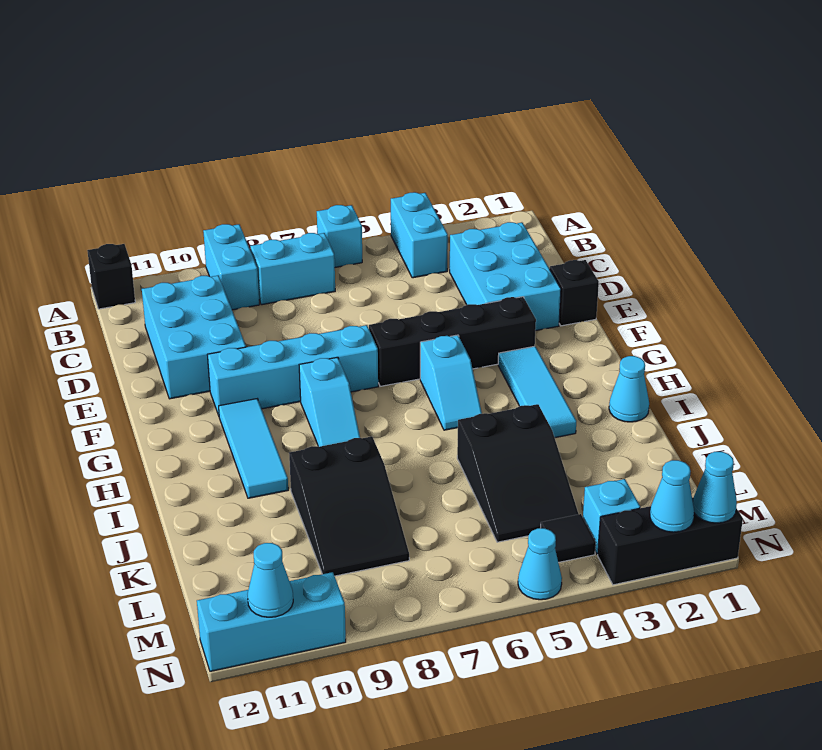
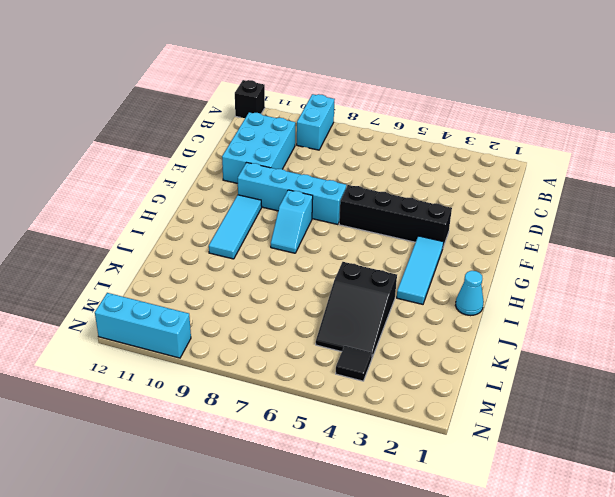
none -> cyan brick A4:B4 level 1
none -> cyan brick A6 level 1
none -> cyan brick B7:B8 level 1

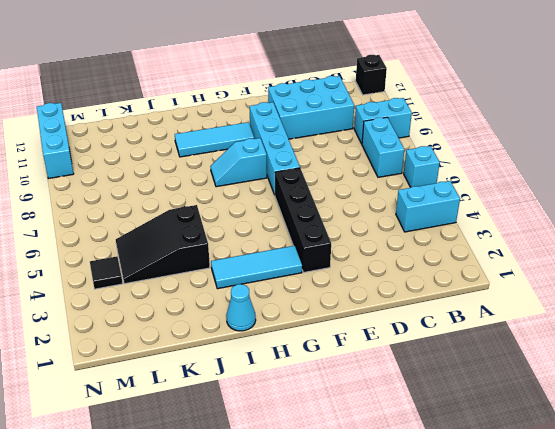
none -> cyan brick C2:E3 level 1
none -> black brick E1 level 1
none -> cyan slope G5:H5 level 1 top G

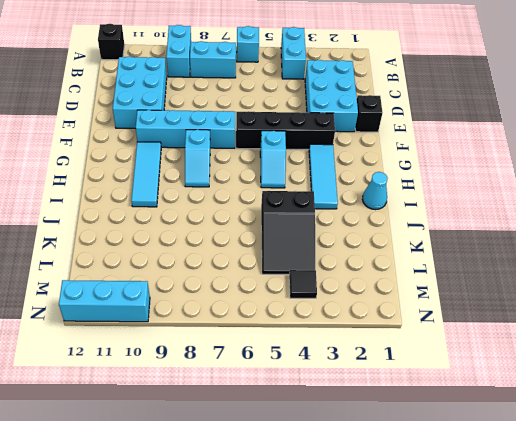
none -> black slope J8:L9 level 1 top J
none -> cyan brick M3 level 1
none -> black brick N1:N3 level 1

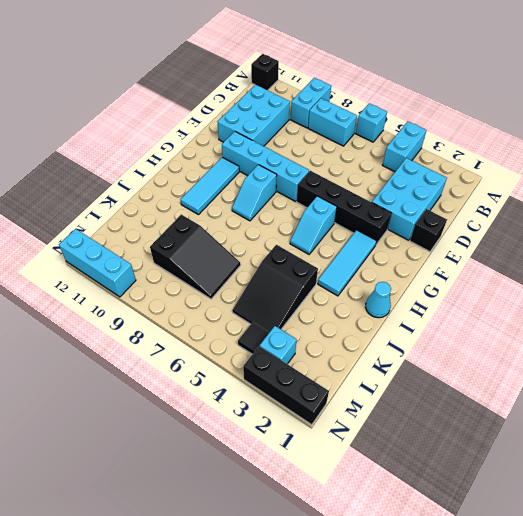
black slope K7:L9 level 1 top 9 -> black slope J8:L9 level 1 top J
none -> cyan cone N5 level 1
none -> cyan cone N1 level 2
none -> cyan cone N2 level 2

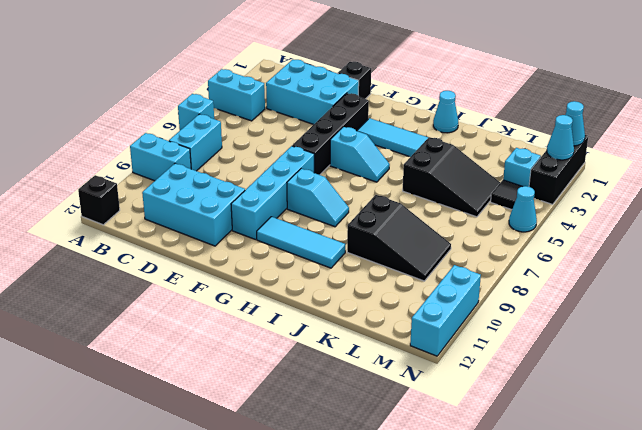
none -> cyan cone N11 level 2

